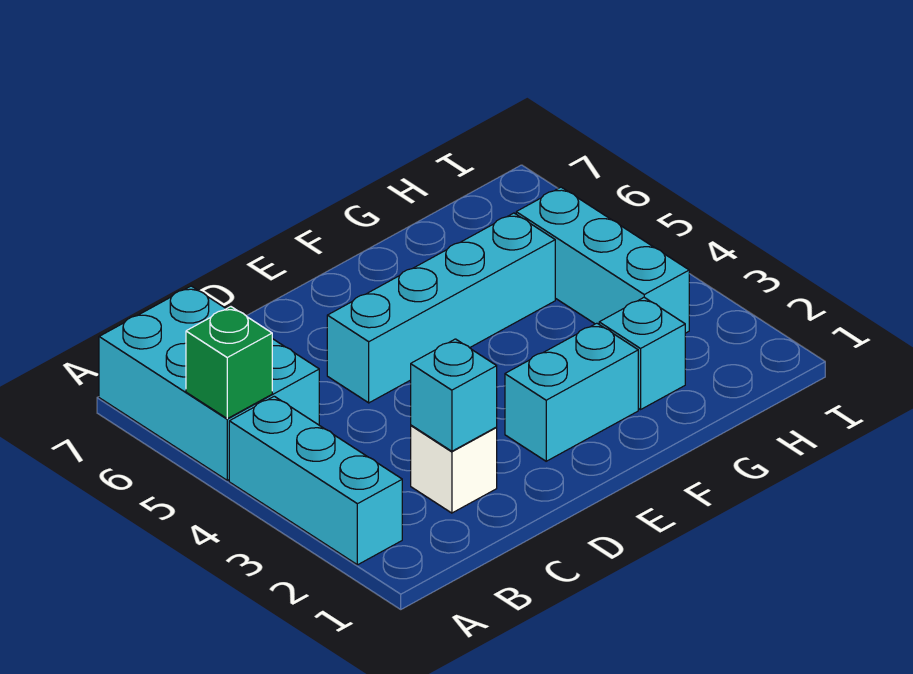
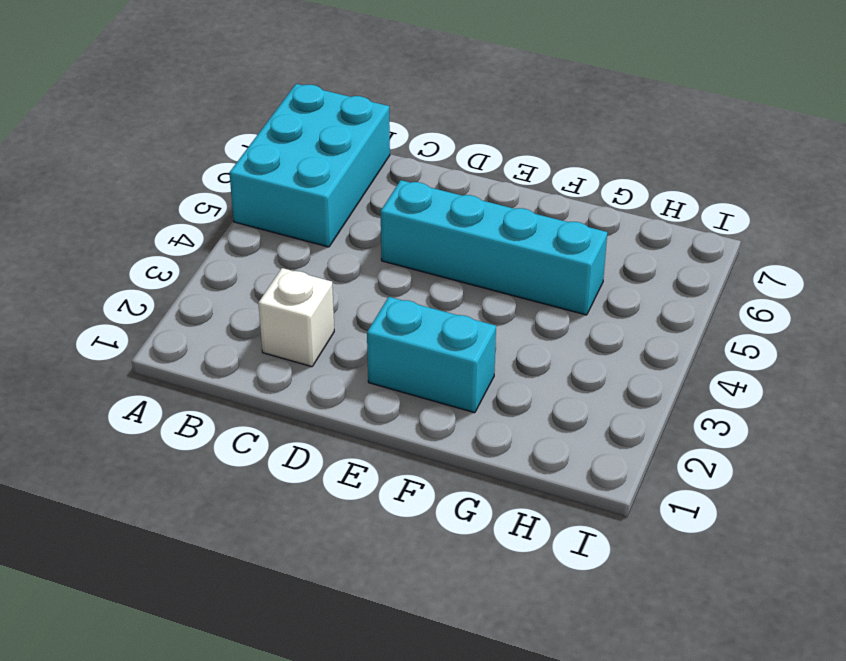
none -> cyan brick A2:A4 level 1
none -> cyan brick G2 level 1

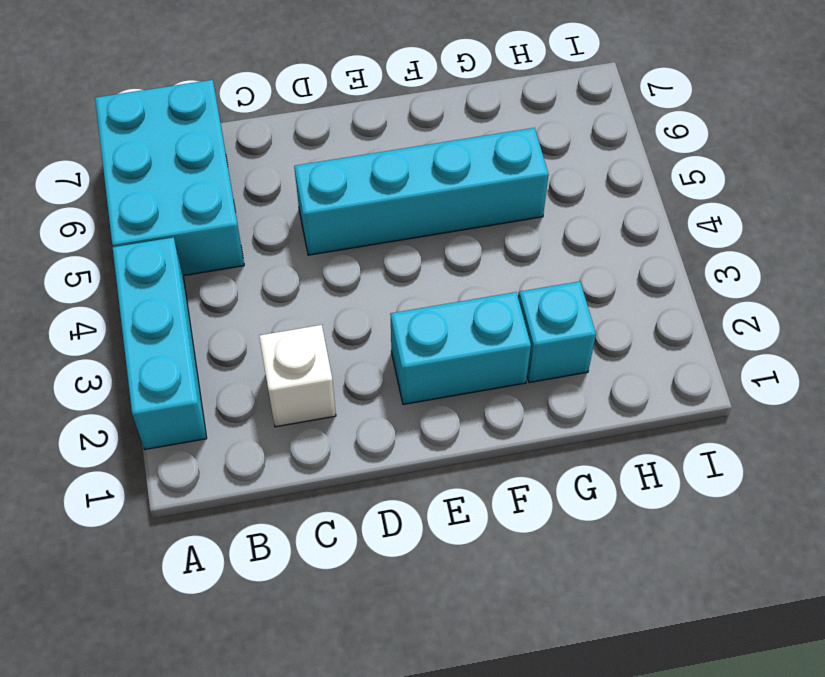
none -> cyan brick H3:H5 level 1
none -> green brick A5 level 2

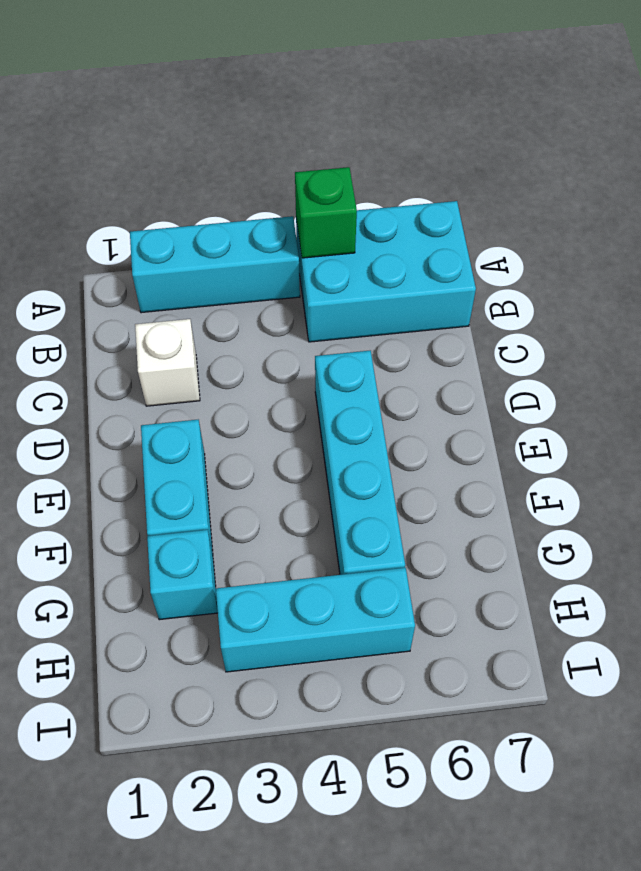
none -> cyan brick C2 level 2

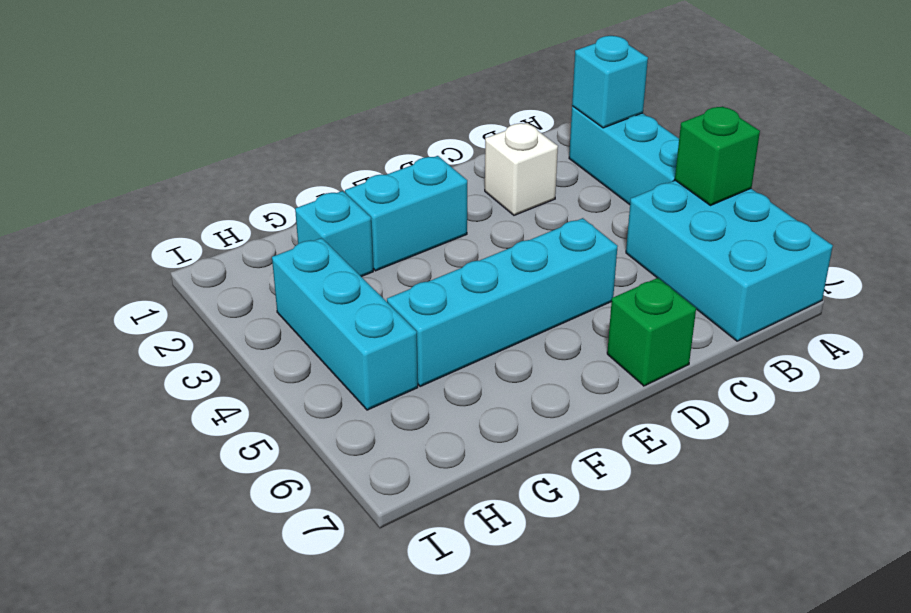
cyan brick A2 level 2 -> cyan brick C2 level 2
green brick D7 level 1 -> none

